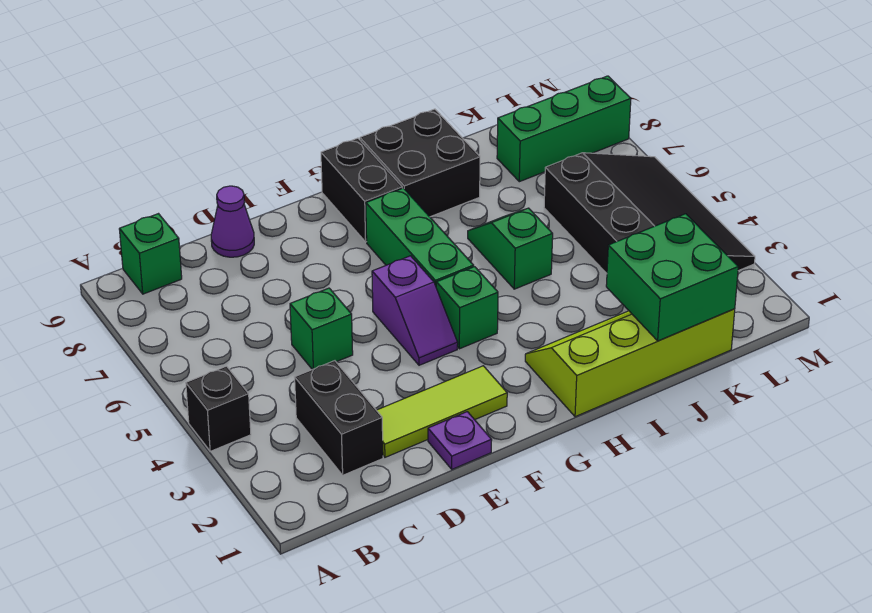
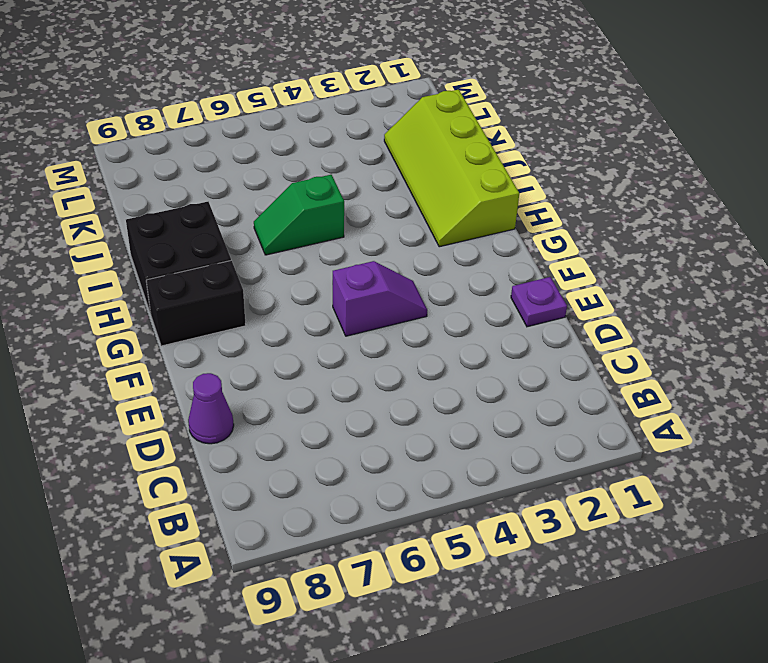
none -> black brick A4 level 1
none -> green brick B9 level 1
none -> black brick C2:C3 level 1

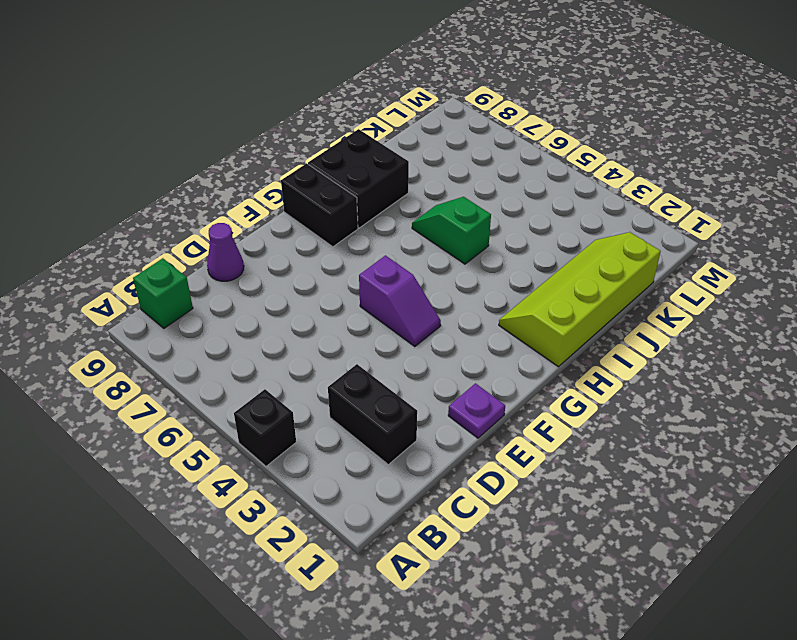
none -> lime tile D2:F2 level 1
none -> green brick D5 level 1
none -> green brick G4 level 1

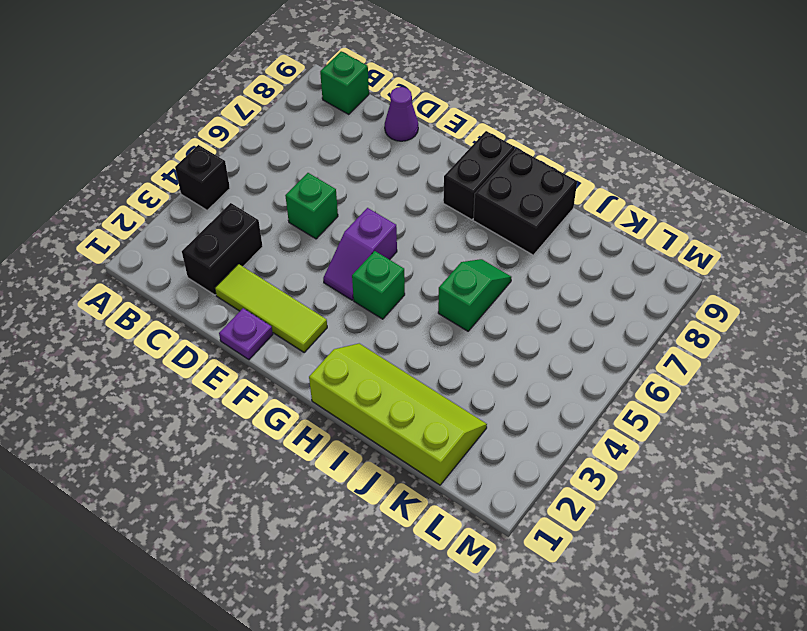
none -> green brick G5:G7 level 1
none -> black slope K3:M6 level 1 top K
none -> green brick K8:M8 level 1

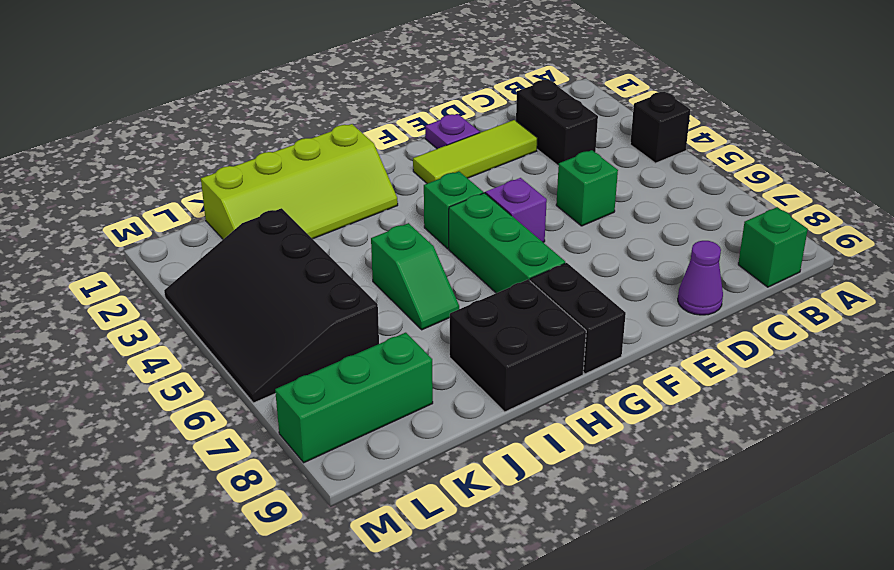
none -> green brick J1:K2 level 2

